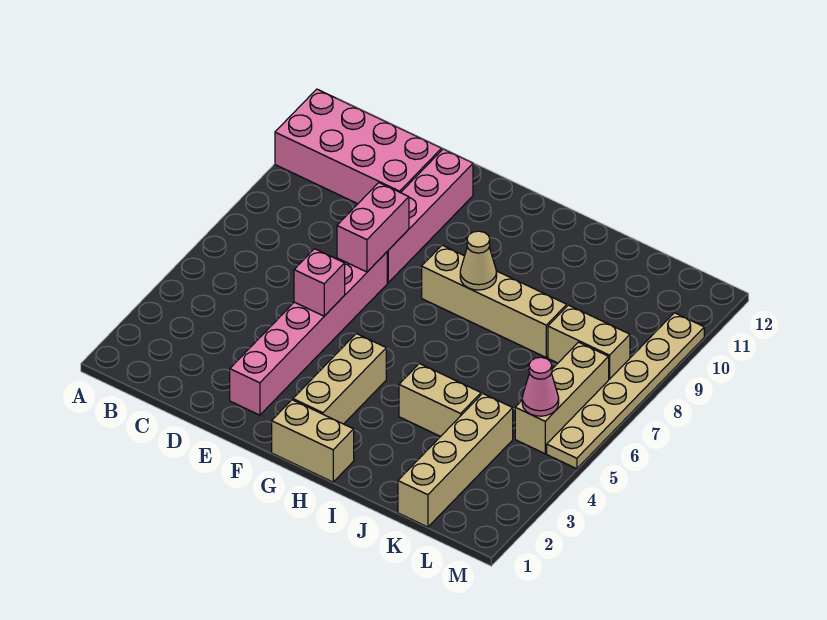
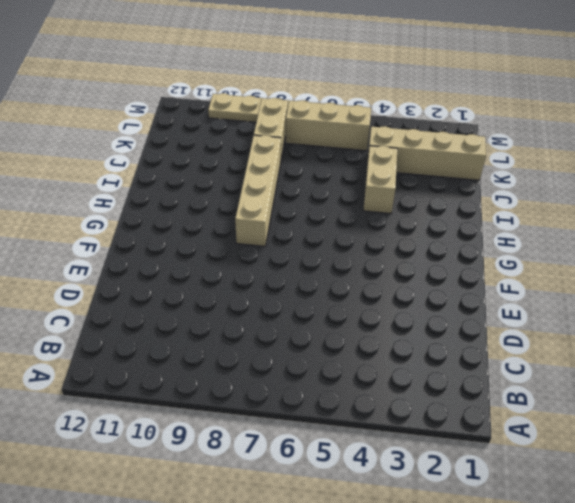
none -> pink brick A10:D11 level 1
none -> pink brick E2:E7 level 1
none -> pink brick E8:E11 level 1

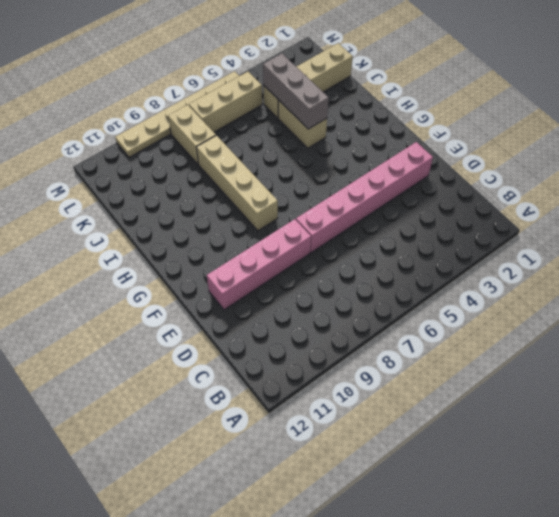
grey brick I4:K4 level 2 -> none
none -> pink brick A10:D11 level 1
none -> tan brick G1:H1 level 1
none -> tan brick G2:G4 level 1

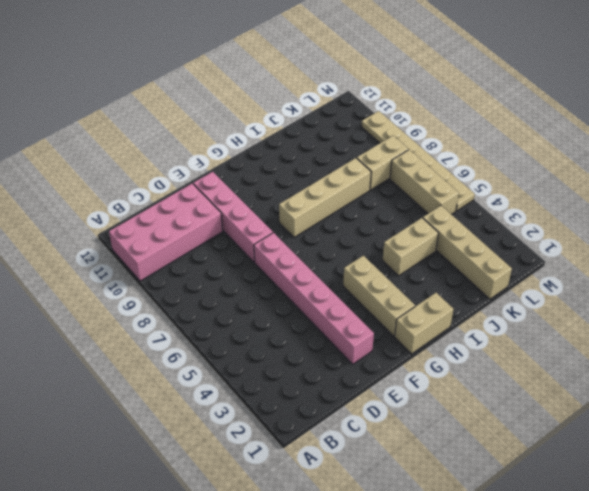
none -> pink brick E5 level 2
none -> pink brick E7:E8 level 2
none -> tan cone H8 level 2

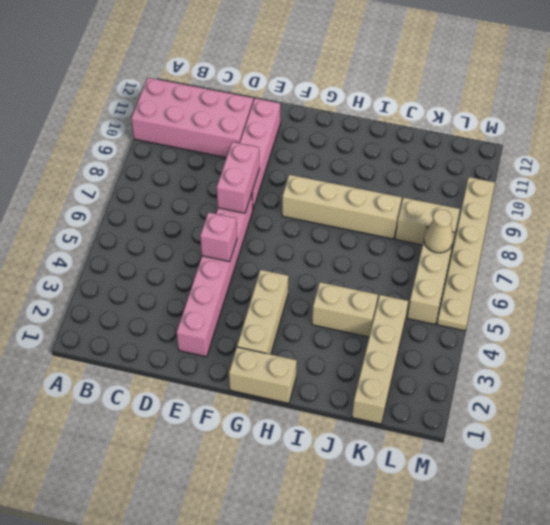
tan cone L7 level 2 -> tan cone H8 level 2
none -> pink cone L5 level 2

